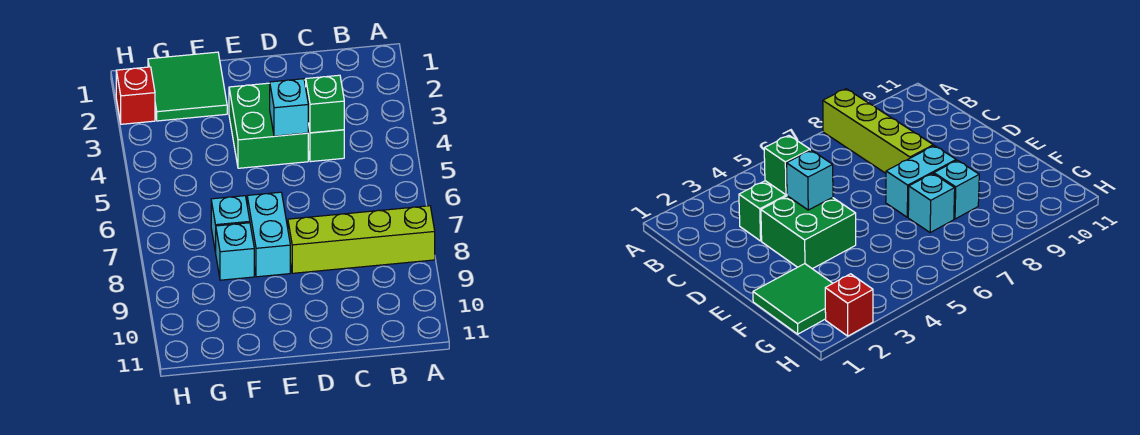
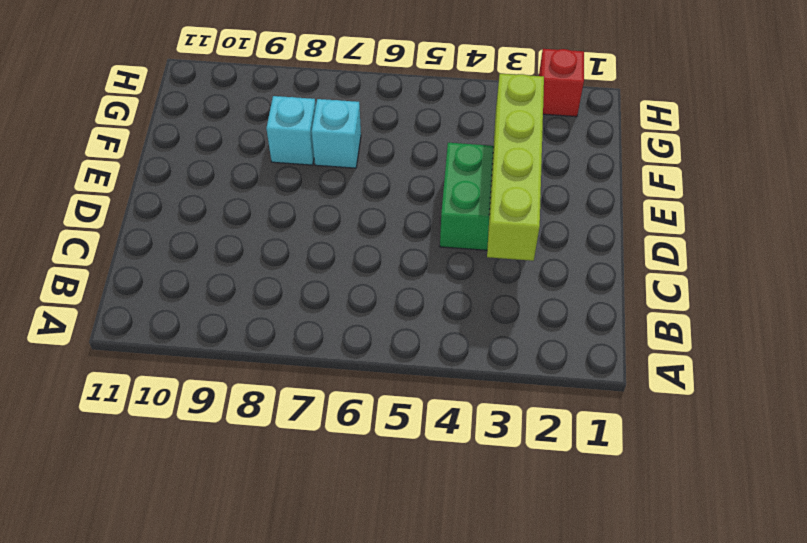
lime brick C3:F3 level 2 -> lime brick A8:D8 level 1
none -> green brick C3:C4 level 1
none -> cyan brick E7:E8 level 1

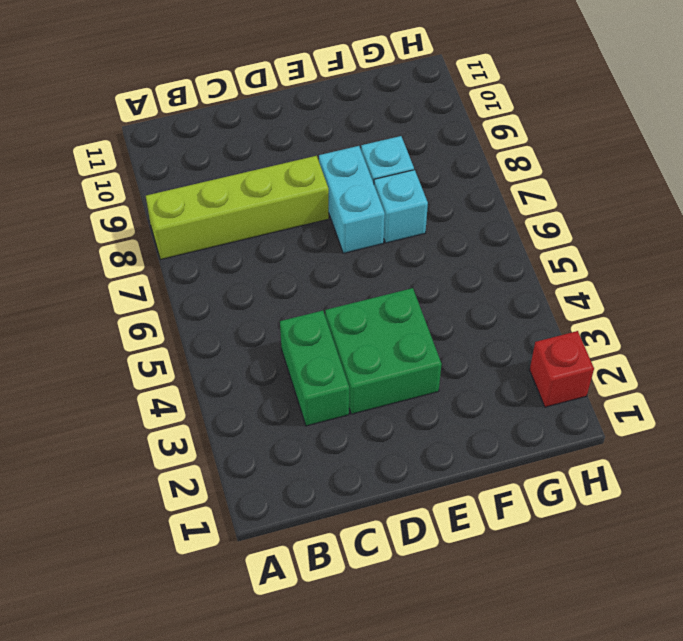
none -> green tile F1:G2 level 1
none -> green brick C4 level 2

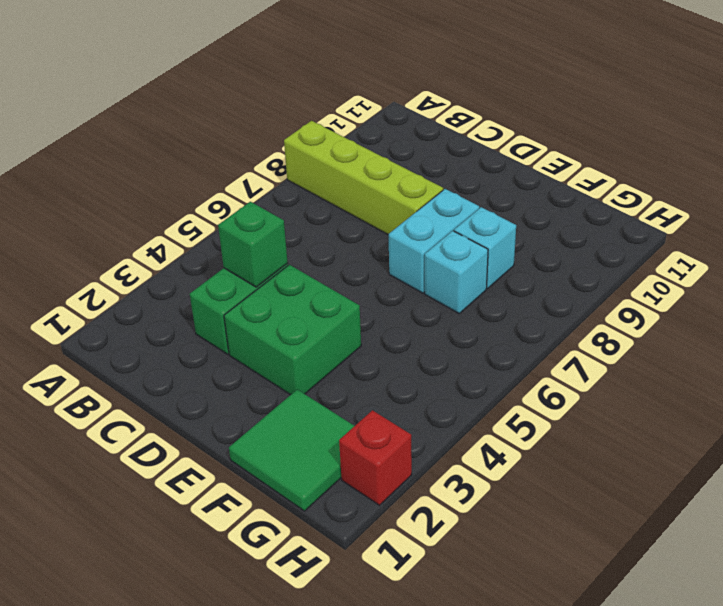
none -> cyan brick D4 level 2

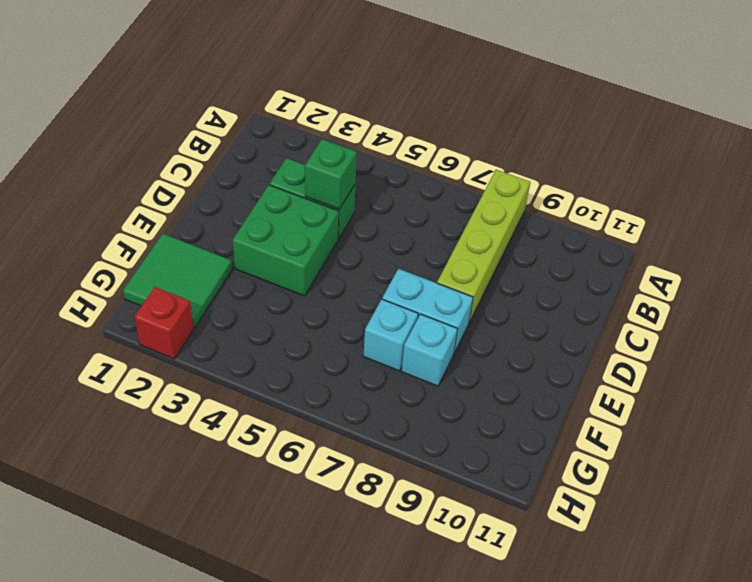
none -> cyan brick D4 level 2

